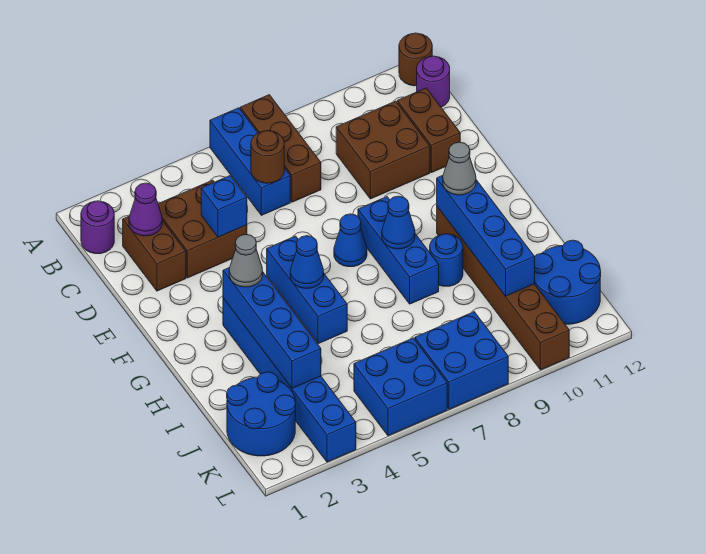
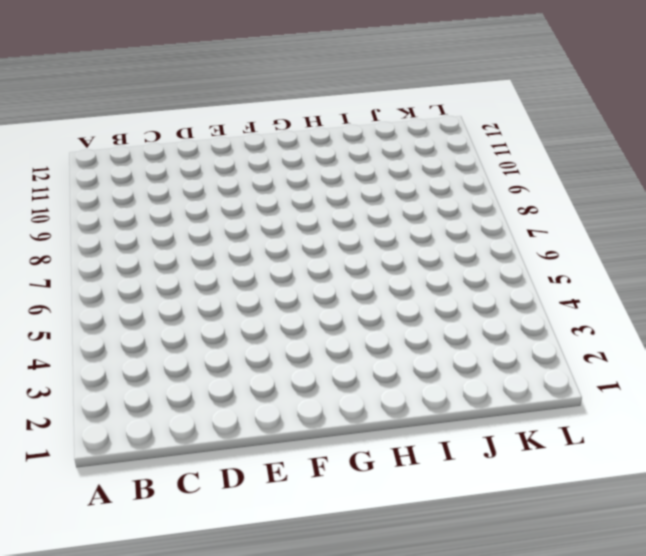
none -> blue brick A6:C6 level 1
none -> brown brick A7:C7 level 1
none -> brown round brick A12 level 1

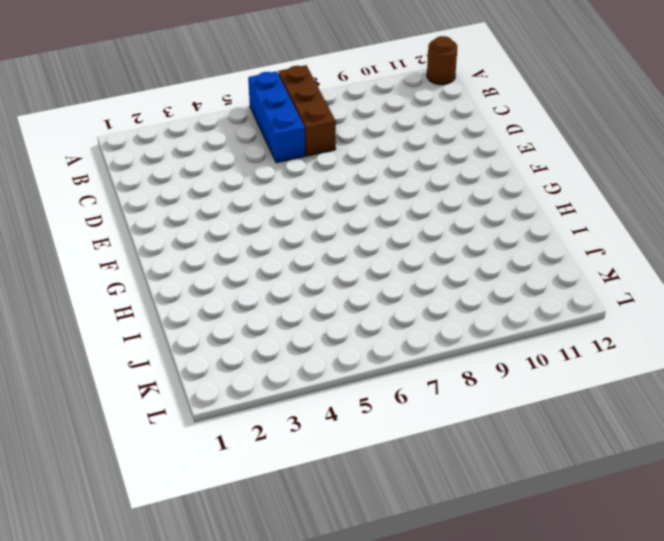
none -> purple round brick B1 level 1
none -> purple round brick B12 level 1
none -> brown brick C2:D2 level 1

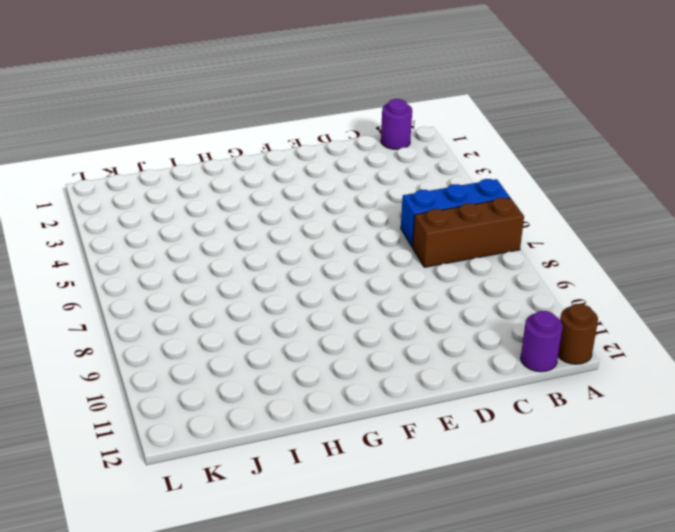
none -> brown brick C2:D2 level 1
none -> brown brick C3:D4 level 1
none -> brown brick C9:D10 level 1

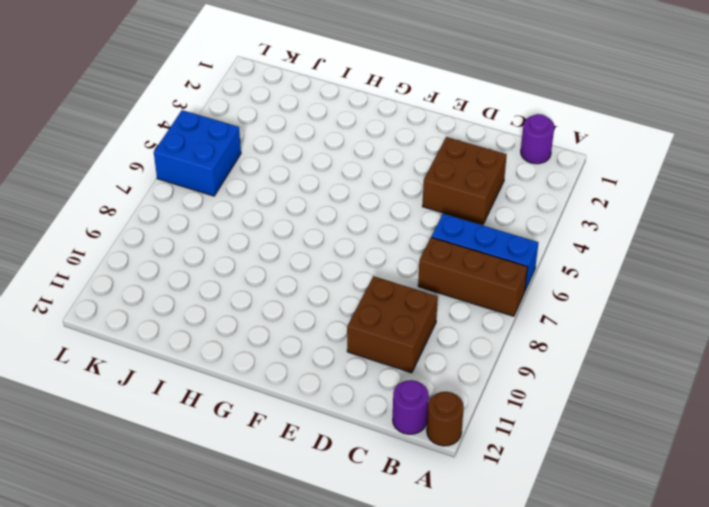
none -> brown brick C2:D2 level 1
none -> brown brick C11:D11 level 1
none -> blue brick F5:H5 level 1

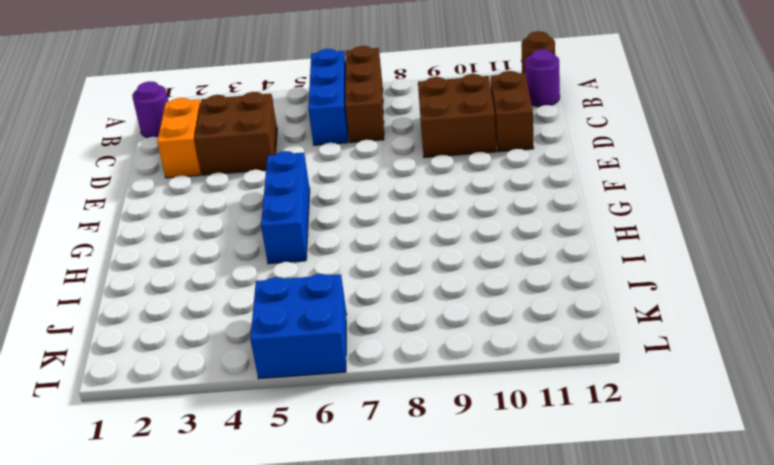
orange brick C2:D2 level 1 -> brown brick C2:D2 level 1
none -> blue cone F7 level 1
none -> blue brick F8:H8 level 1
none -> blue brick G3:L3 level 1

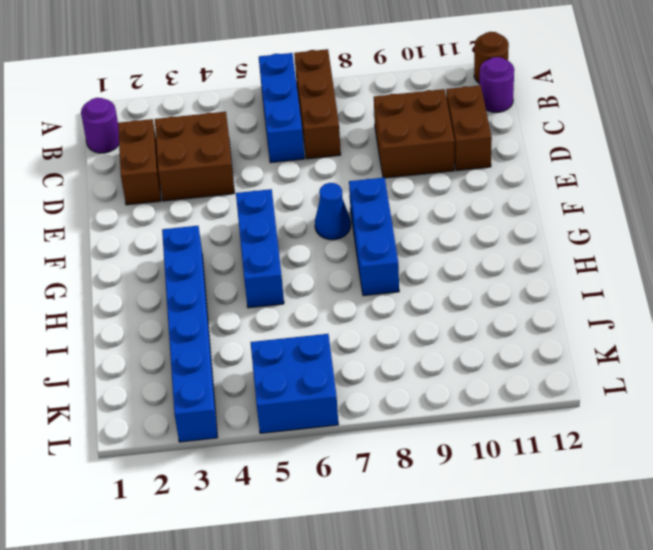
none -> brown brick G10:L10 level 1
none -> blue round brick H9 level 1
none -> blue round brick J1:K2 level 1

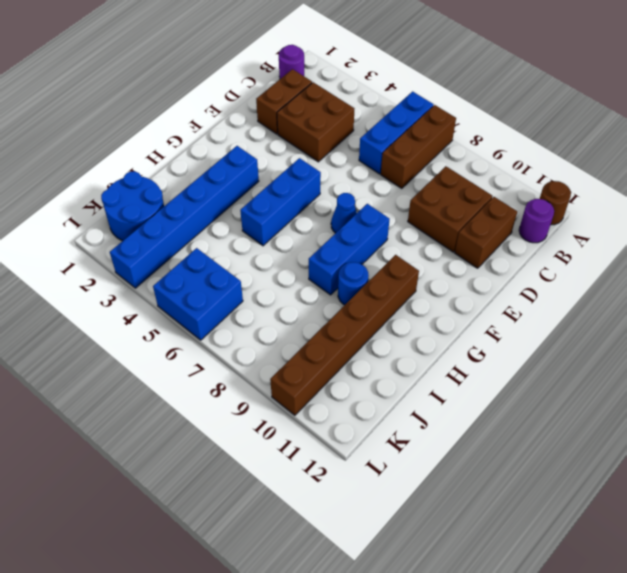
none -> blue round brick J11:K12 level 1
none -> blue brick K7:L8 level 1
none -> purple cone C2 level 2

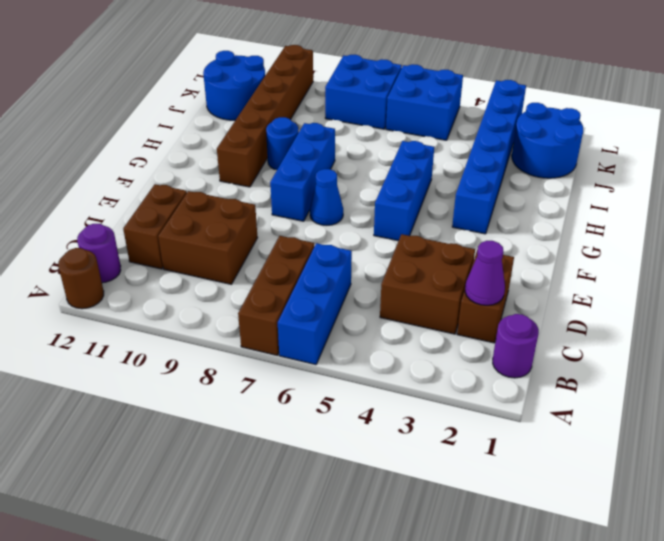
none -> brown round brick C6 level 2
none -> blue brick D4 level 2
none -> blue brick G3:J3 level 2

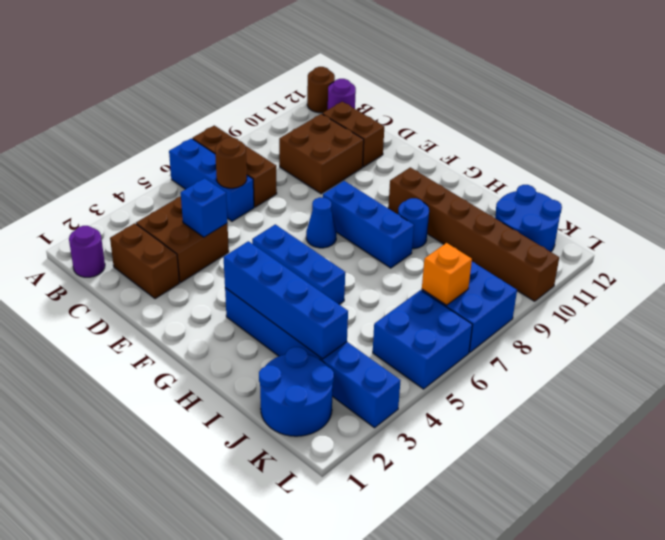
orange brick K7 level 2 -> none
none -> purple cone C2 level 2
none -> blue cone G5 level 2
none -> blue cone G8 level 2

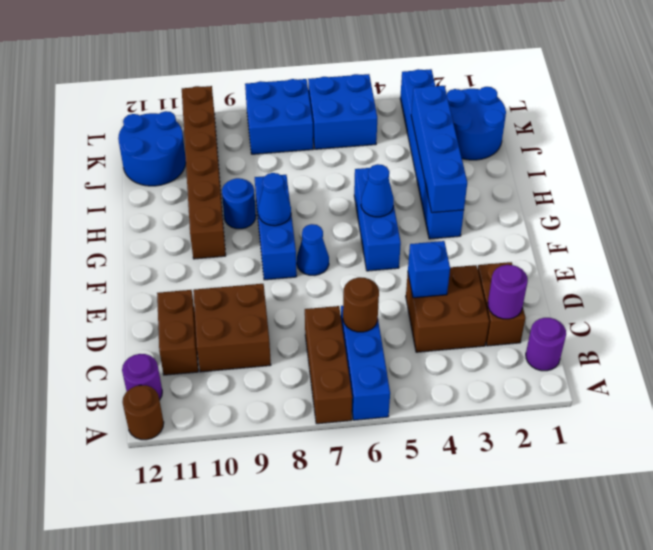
purple round brick C2 level 2 -> purple cone C2 level 2
none -> blue brick G10:J10 level 2
none -> grey cone G3 level 3
none -> grey cone G10 level 3

